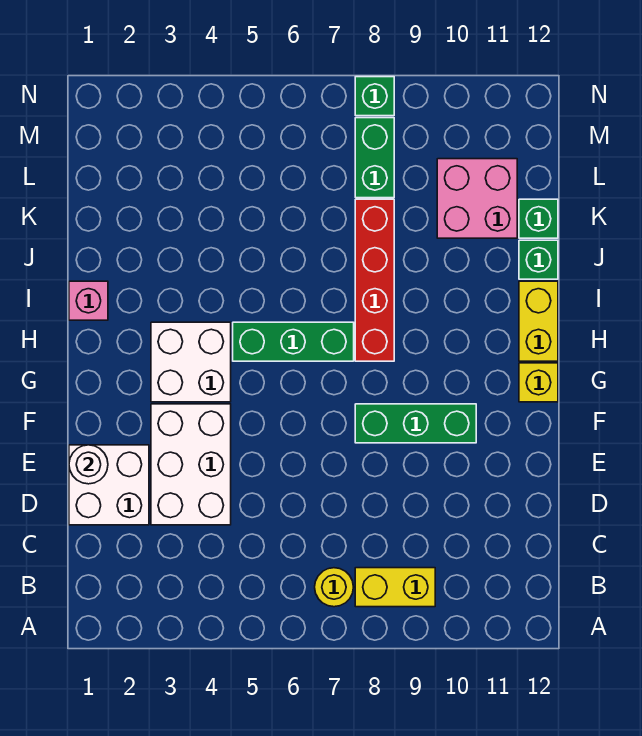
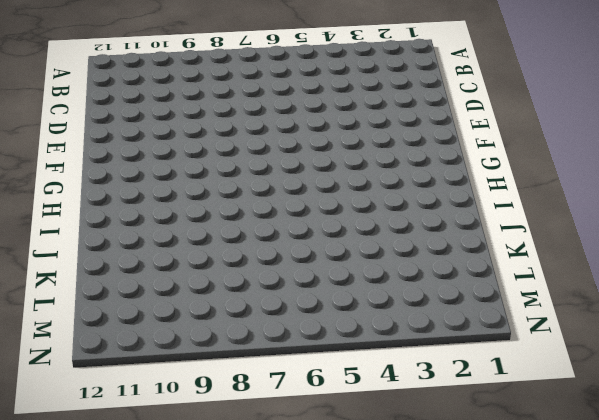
none -> yellow round brick B7 level 1
none -> yellow brick B8:B9 level 1
none -> white brick D1:E2 level 1

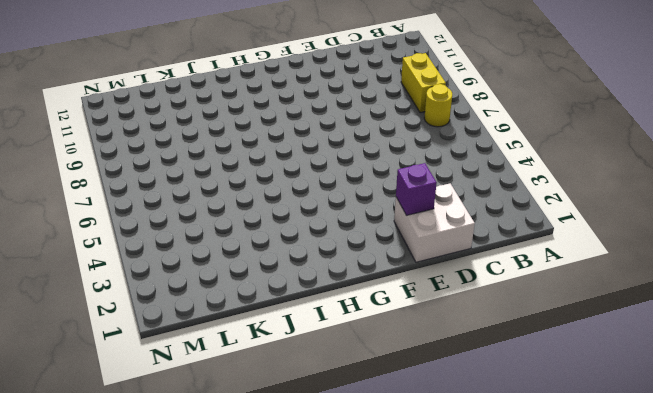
purple brick E2 level 2 -> none
none -> white brick D3:F4 level 1
none -> green brick F8:F10 level 1
none -> white brick G3:H4 level 1

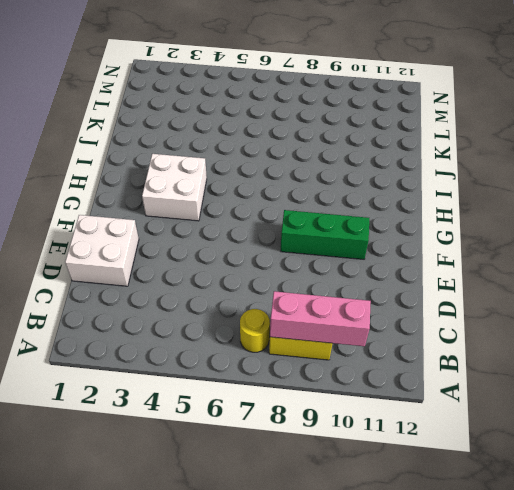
pink brick B8:B10 level 2 -> none
none -> white brick D3:F4 level 1
none -> yellow brick G12 level 1
none -> green brick H5:H7 level 1

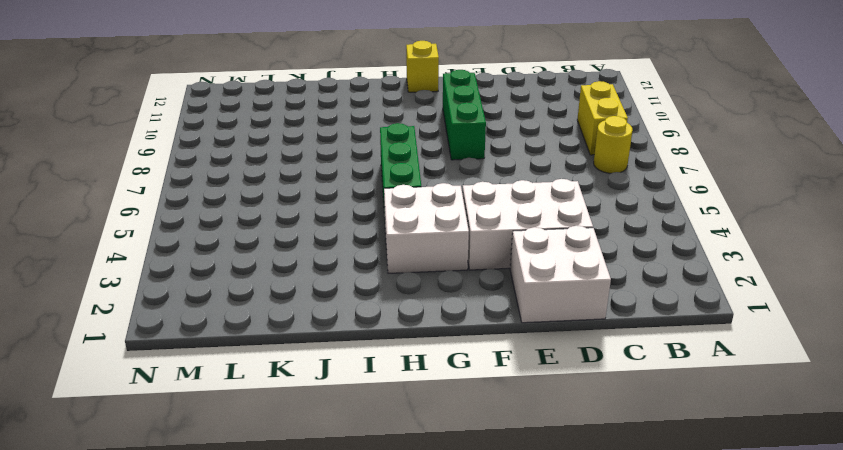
none -> red brick H8:K8 level 1
none -> yellow brick H12:I12 level 1
none -> pink brick I1 level 1

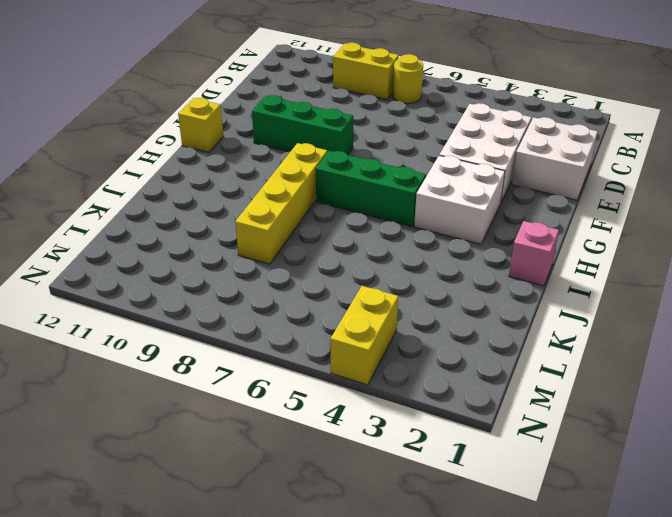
yellow brick H8:K8 level 1 -> red brick H8:K8 level 1
yellow brick M4:N4 level 1 -> yellow brick H12:I12 level 1
none -> green brick J12 level 1
none -> pink brick K10:L11 level 1
none -> green brick K12 level 1

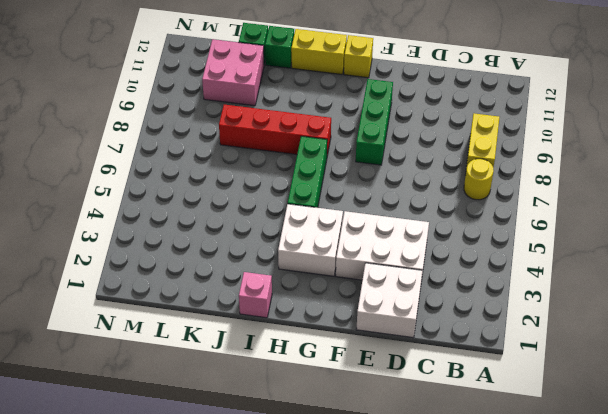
none -> green brick L8:M8 level 1
none -> green brick N8 level 1
none -> white round brick E1 level 2

